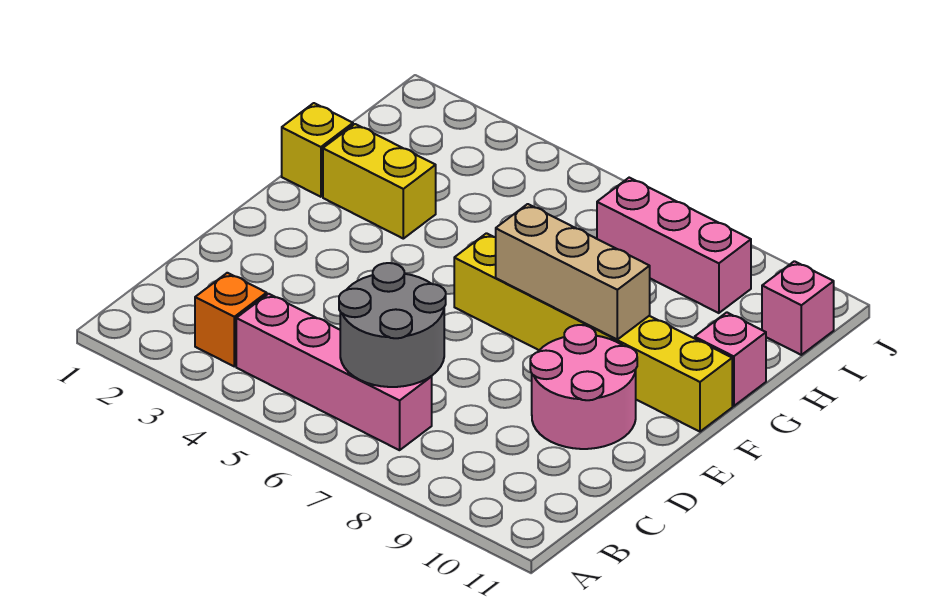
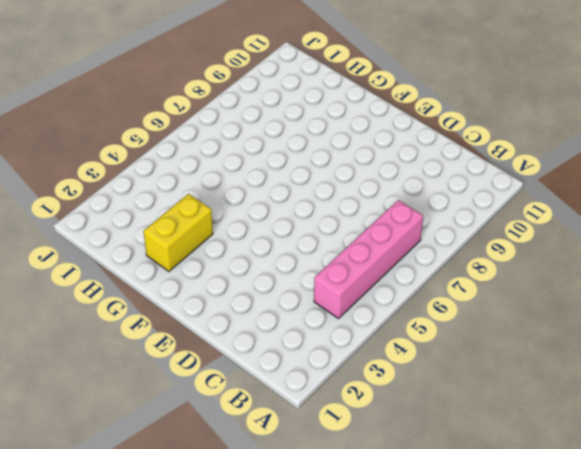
none -> orange brick B3 level 1
none -> pink round brick D9:E10 level 1

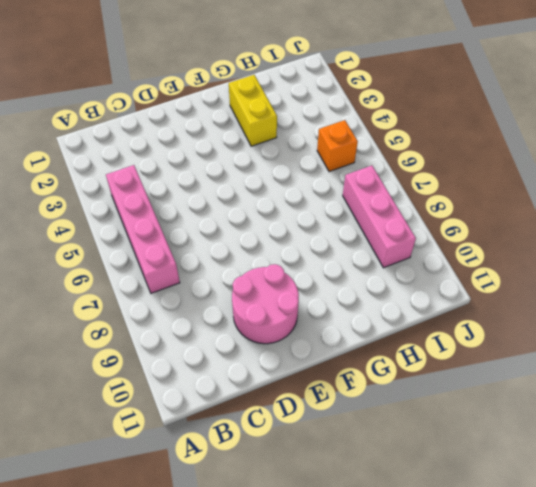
orange brick I5 level 1 -> orange brick B3 level 1
none -> yellow brick F6:F11 level 1
none -> yellow brick G1 level 1

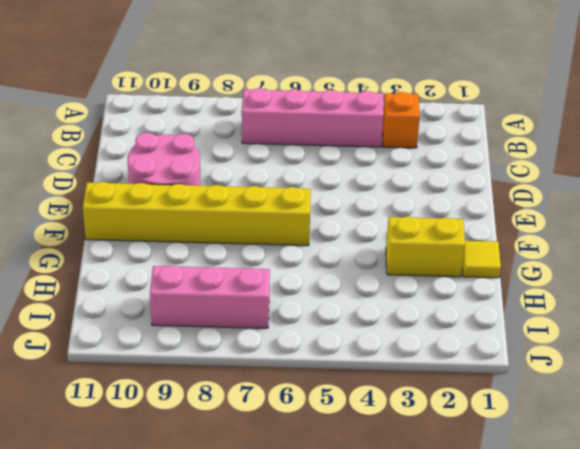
yellow tile G1 level 1 -> yellow brick G1 level 1
none -> pink brick G11 level 1
none -> pink brick I11 level 1

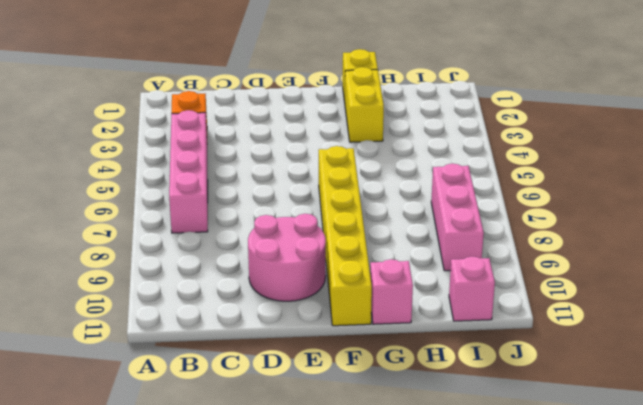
none -> grey round brick B6:C7 level 2
none -> tan brick F7:F9 level 2

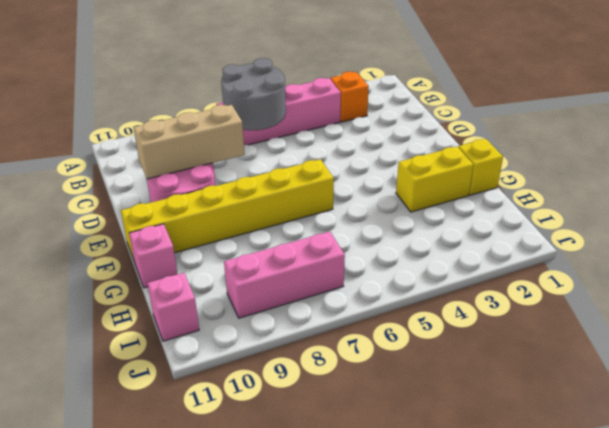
tan brick D8:D10 level 2 -> tan brick F7:F9 level 2

